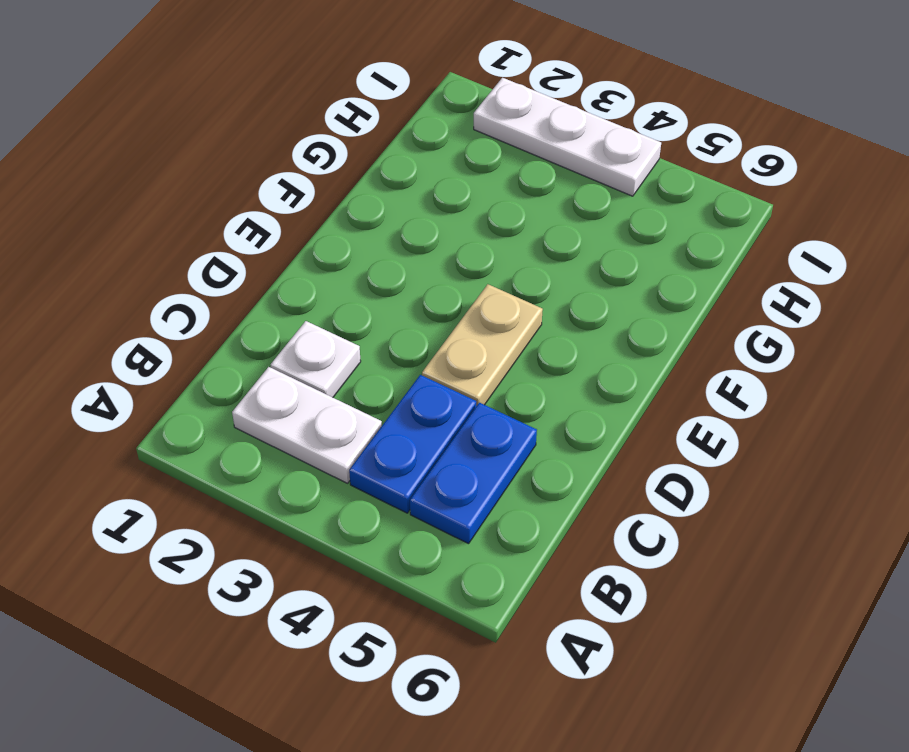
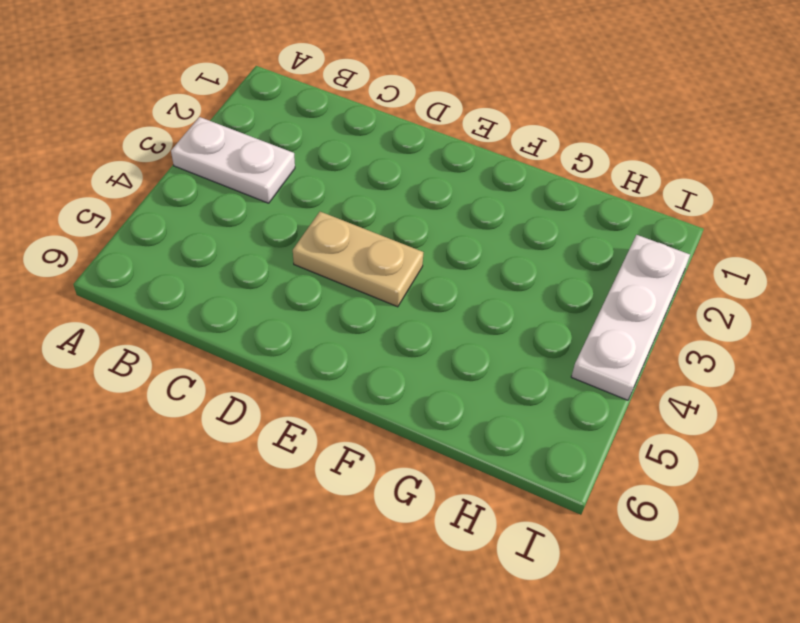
white plate A3:B3 level 1 -> white plate B2:B3 level 1
none -> blue plate B4:C4 level 1
none -> blue plate B5:C5 level 1

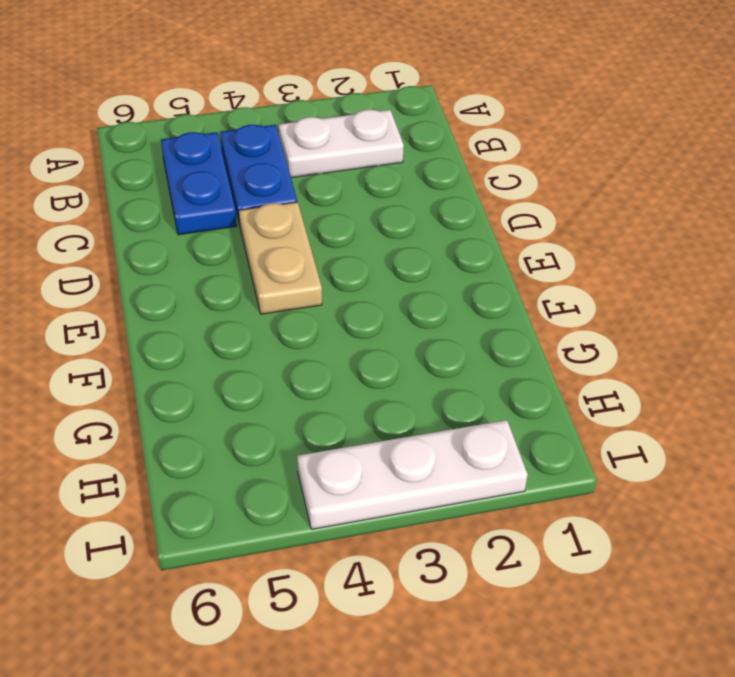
none -> white plate C2 level 1

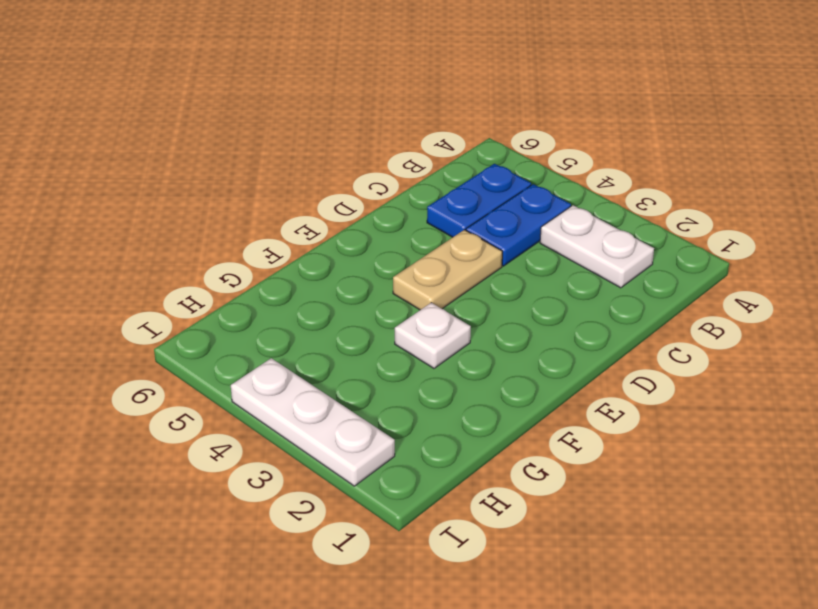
white plate F3 level 1 -> white plate C2 level 1

